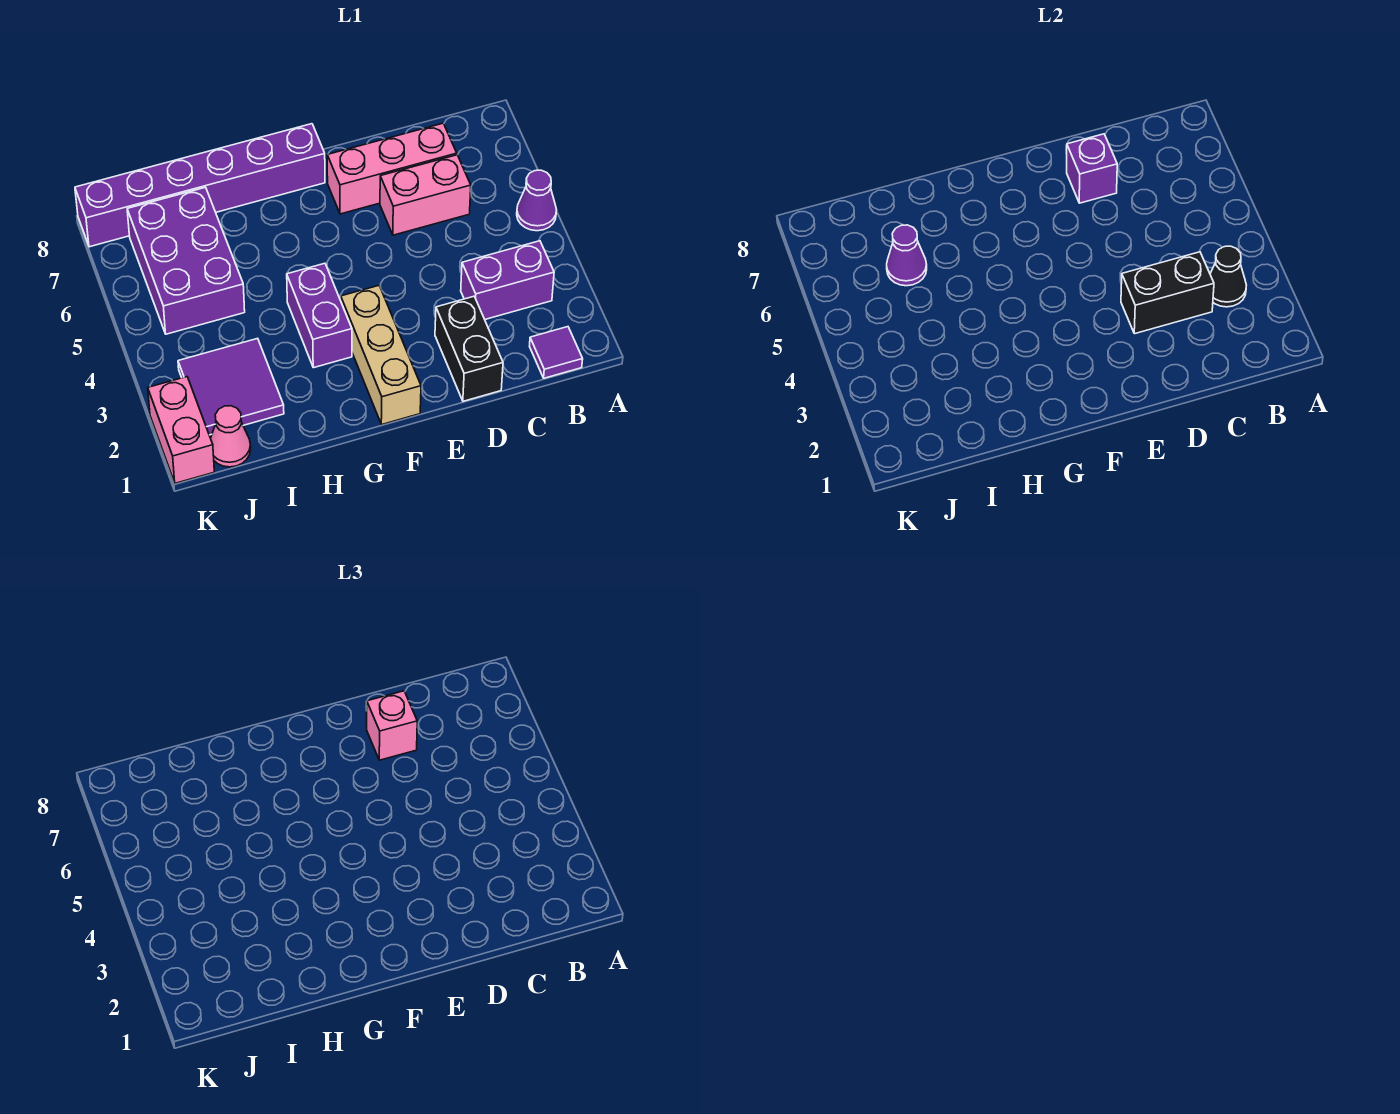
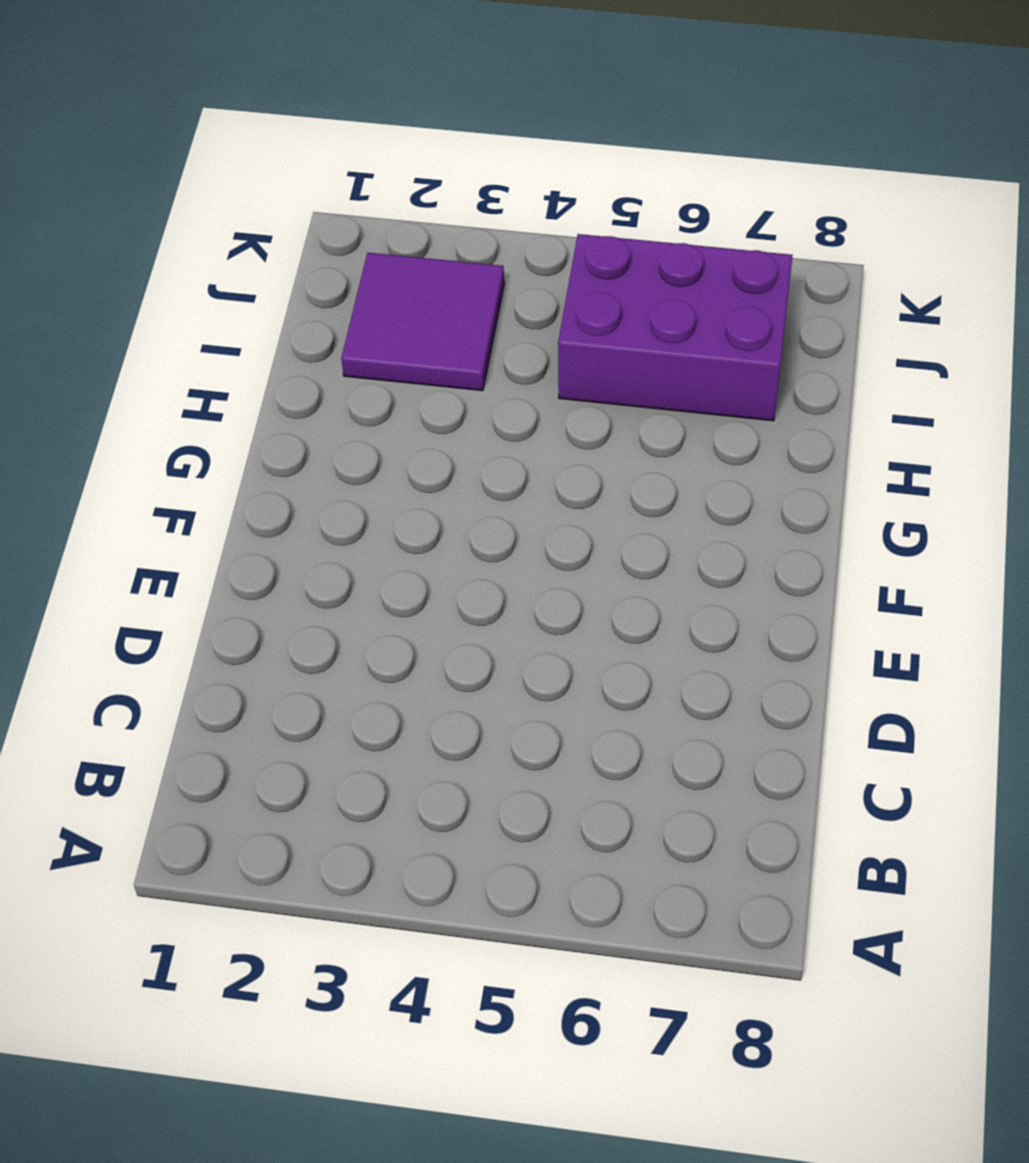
none -> purple cone A5 level 1
none -> purple tile B1 level 1
none -> purple brick B3:C3 level 1

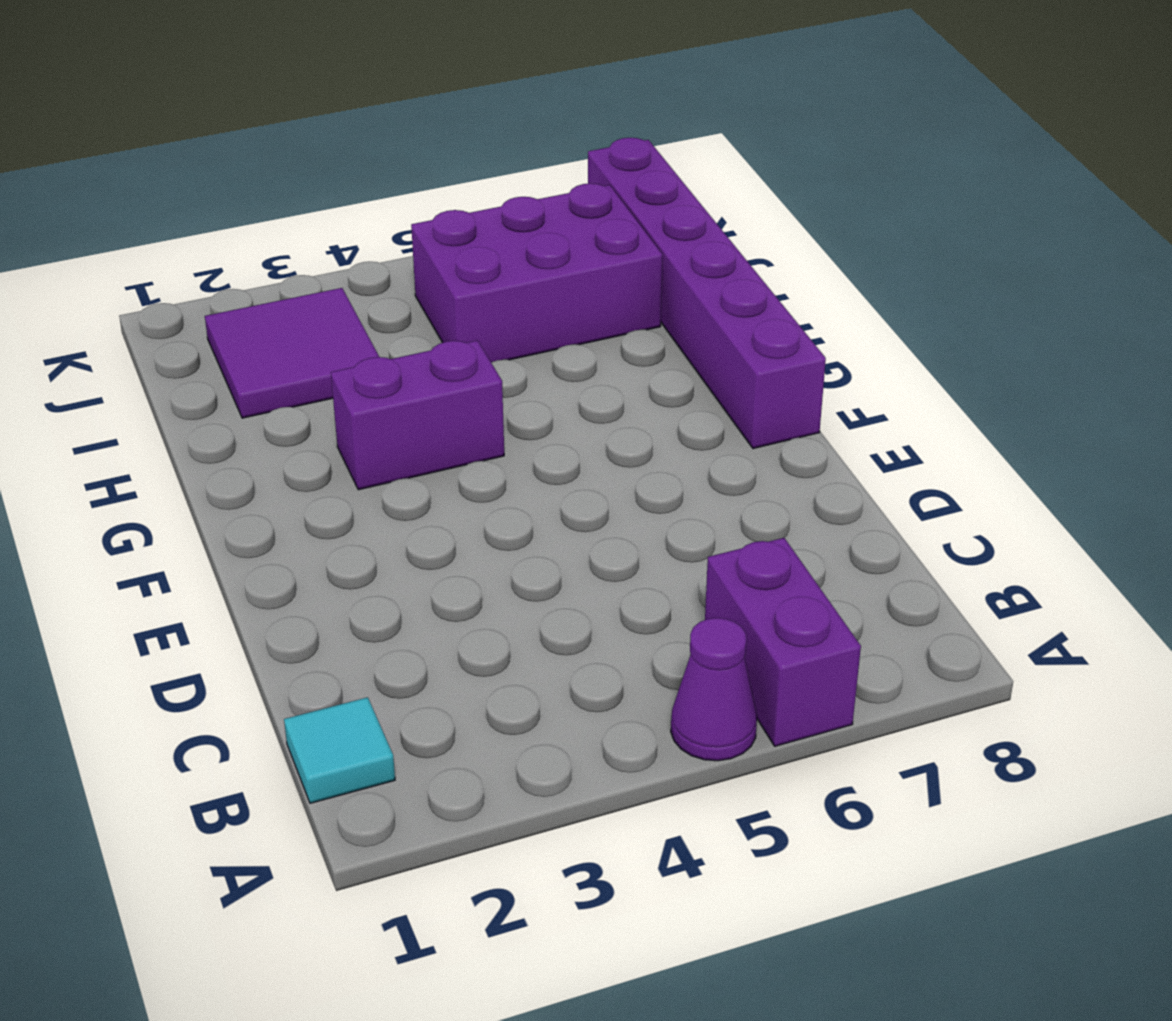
purple brick A6:B6 level 1 -> purple brick B3:C3 level 1
cyan tile B1 level 1 -> purple tile B1 level 1
none -> pink brick C6:D6 level 1
none -> pink brick C7:E7 level 1
none -> black brick D1:D2 level 1

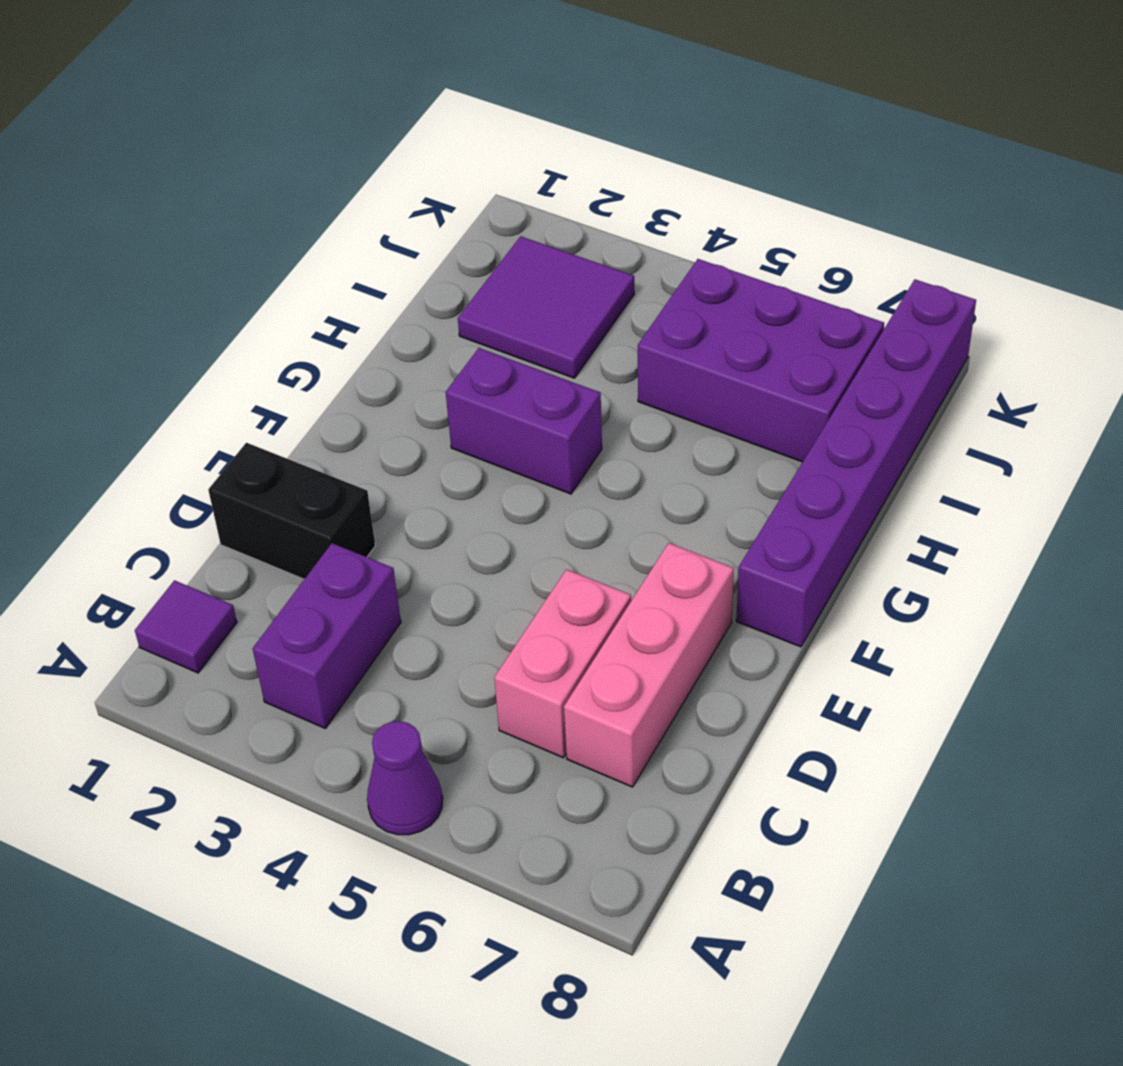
none -> tan brick F1:F3 level 1
none -> pink cone J1 level 1
none -> pink brick K1:K2 level 1

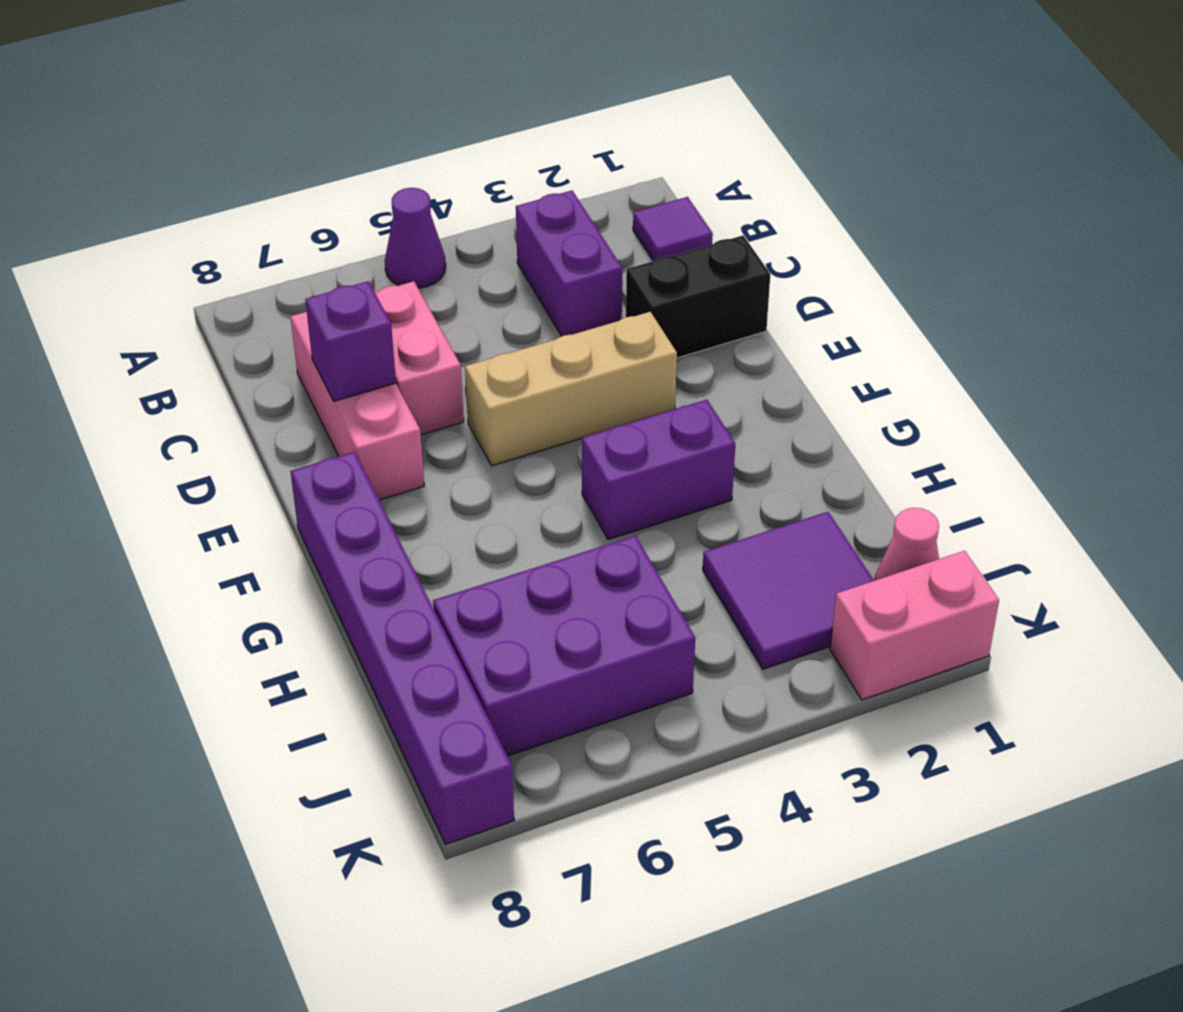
tan brick E3:E5 level 1 -> tan brick F1:F3 level 1
none -> black cone B3 level 2
none -> black brick C3:D3 level 2
none -> purple cone I6 level 2

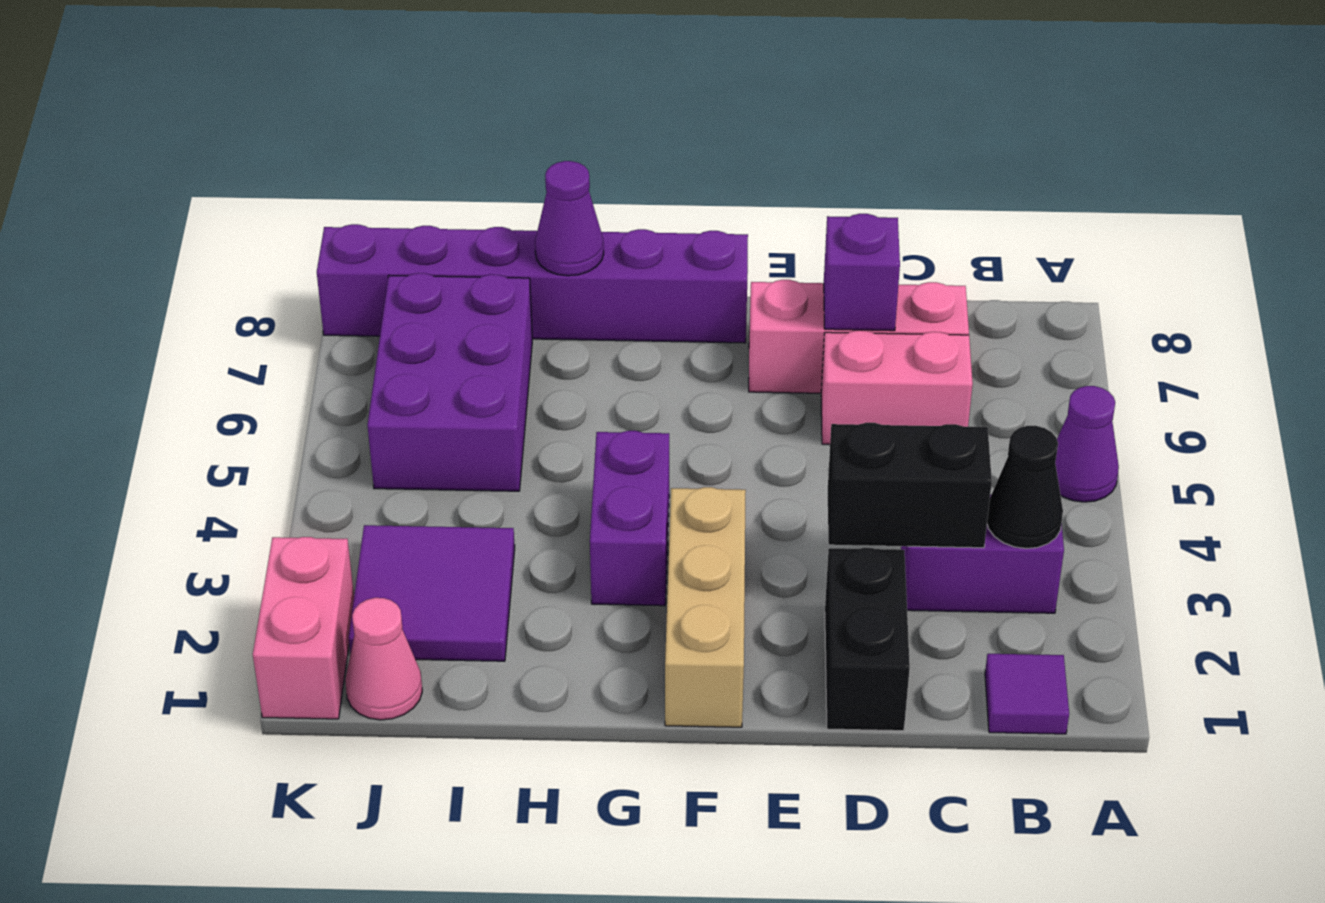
purple cone H8 level 2 -> purple cone I6 level 2
none -> pink brick D7 level 3

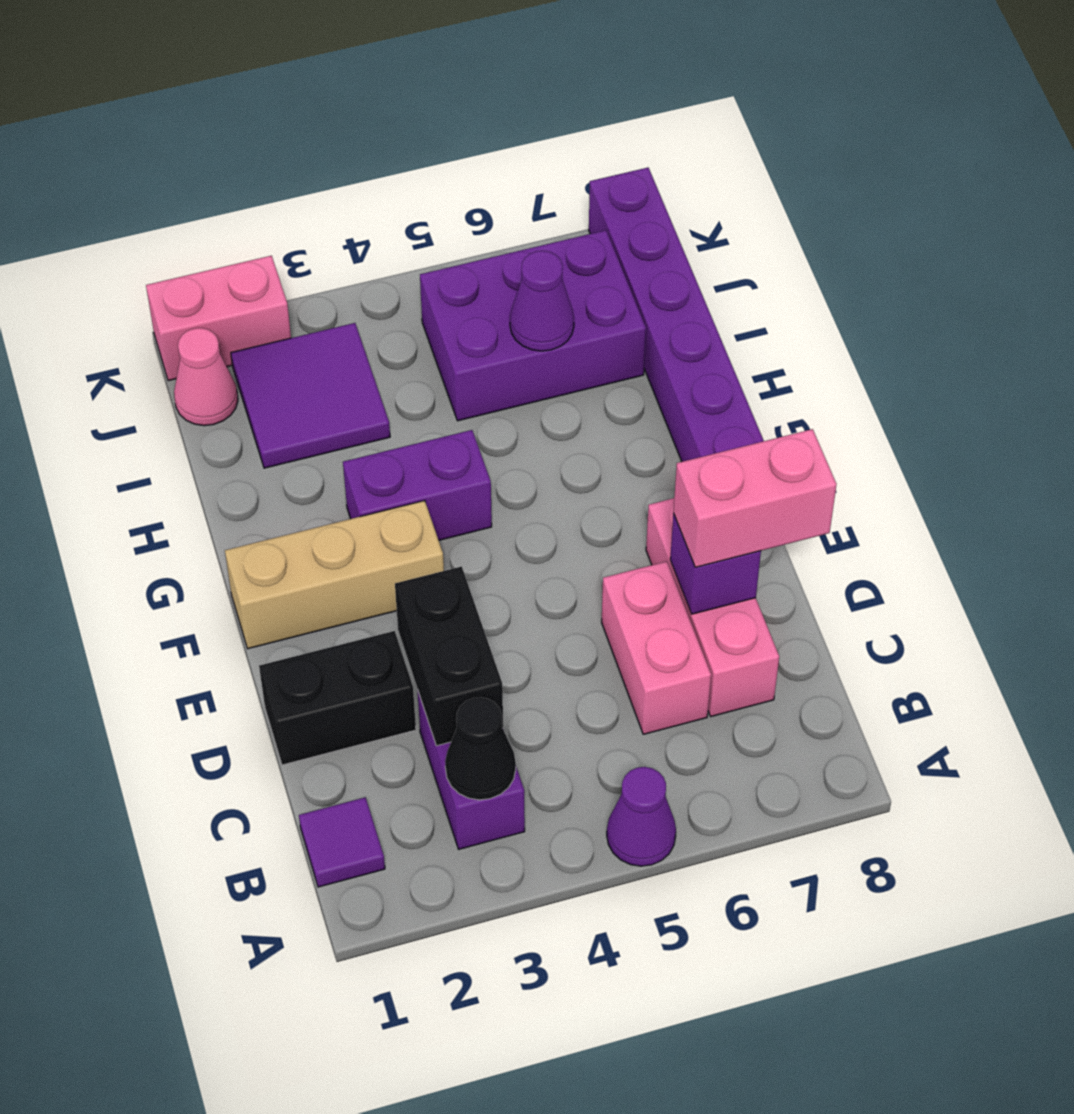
pink brick D7:D8 level 3 -> pink brick D7 level 3

